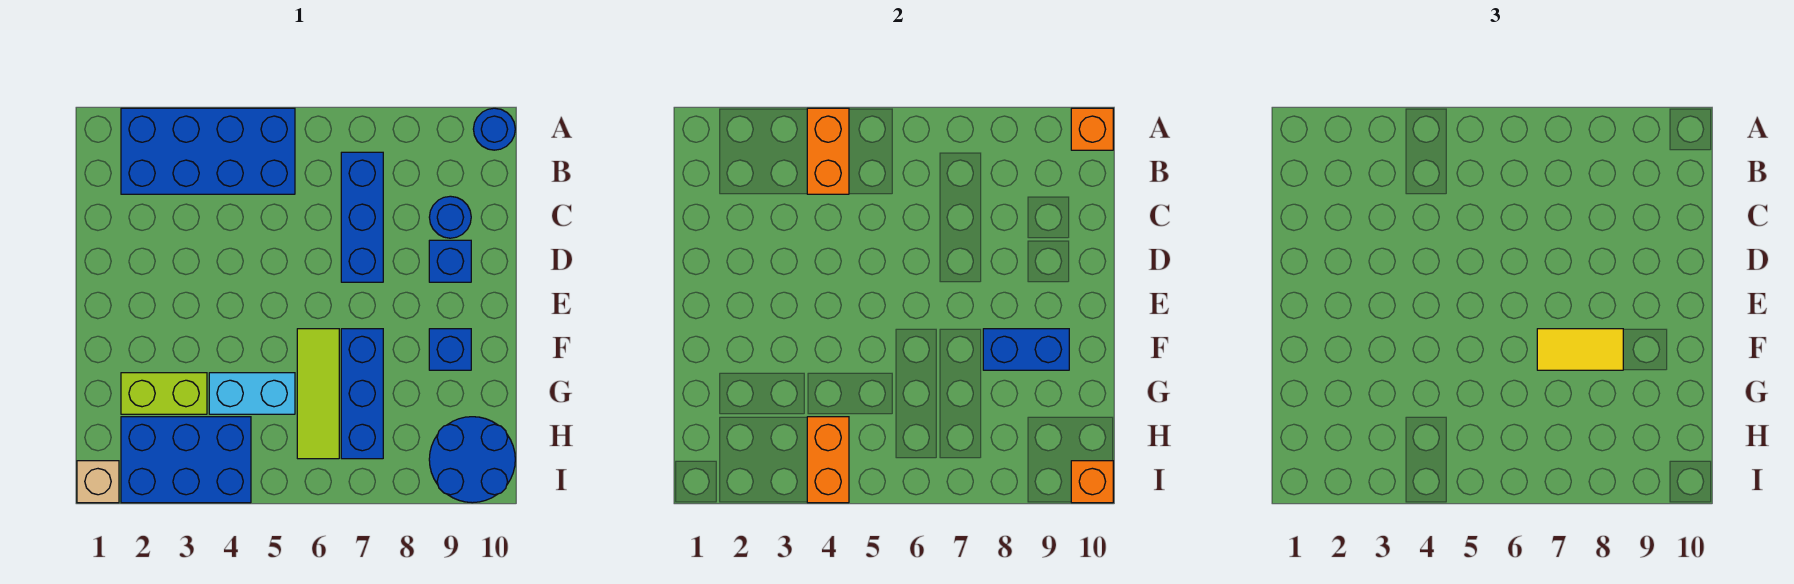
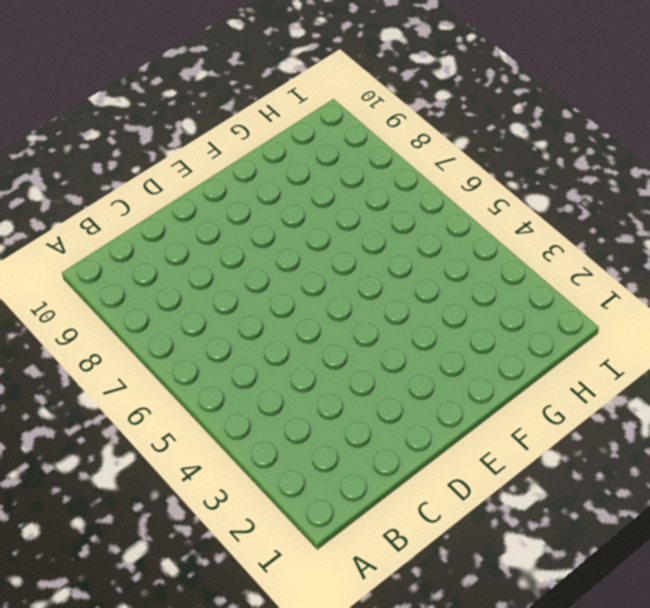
none -> blue brick A2:B5 level 1
none -> blue round brick A10 level 1
none -> blue brick B7:D7 level 1

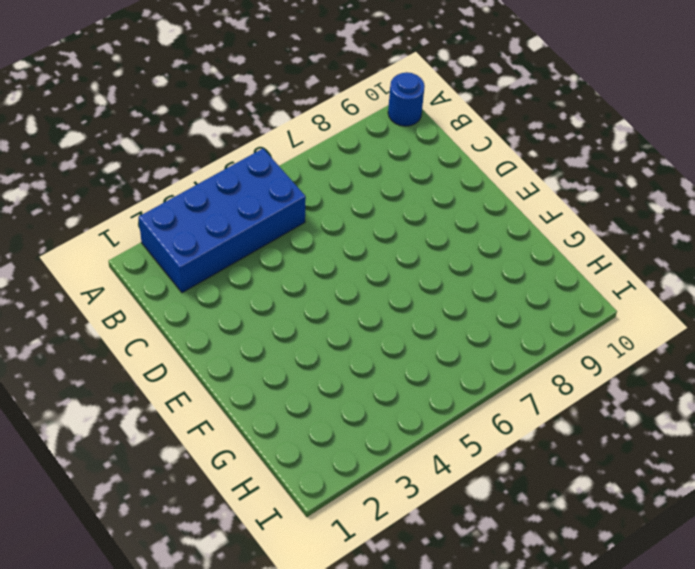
none -> blue brick B7:D7 level 1
none -> blue round brick C9 level 1
none -> blue brick D9 level 1

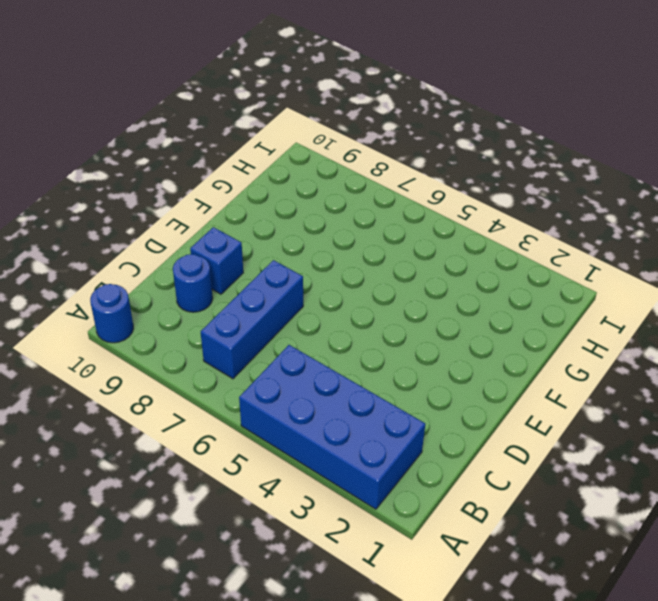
none -> lime tile F6:H6 level 1
none -> blue brick F7:H7 level 1
none -> blue brick F9 level 1

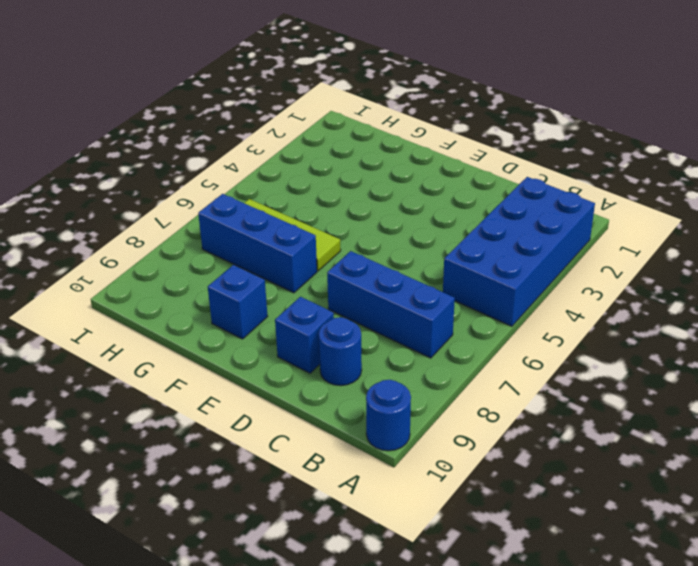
none -> lime brick G2:G3 level 1
none -> cyan brick G4:G5 level 1
none -> blue brick H2:I4 level 1

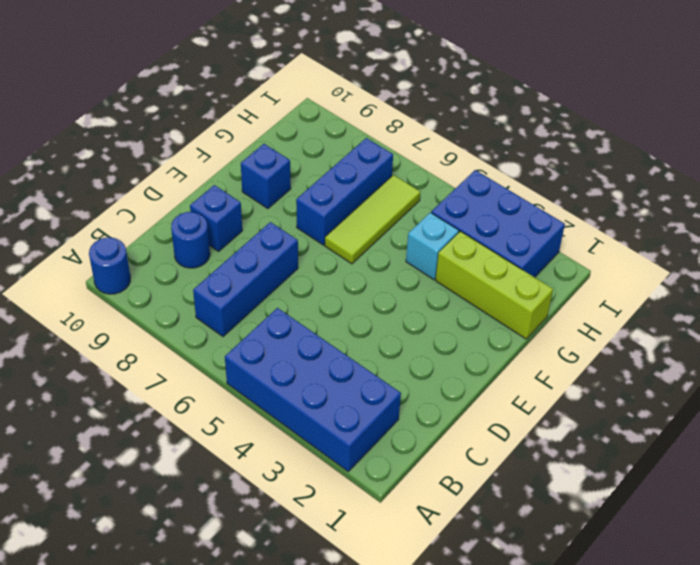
lime brick G1:G3 level 1 -> lime brick G2:G3 level 1
cyan brick G4 level 1 -> cyan brick G4:G5 level 1
none -> blue round brick H9:I10 level 1
none -> tan brick I1 level 1
none -> orange brick A4:B4 level 2

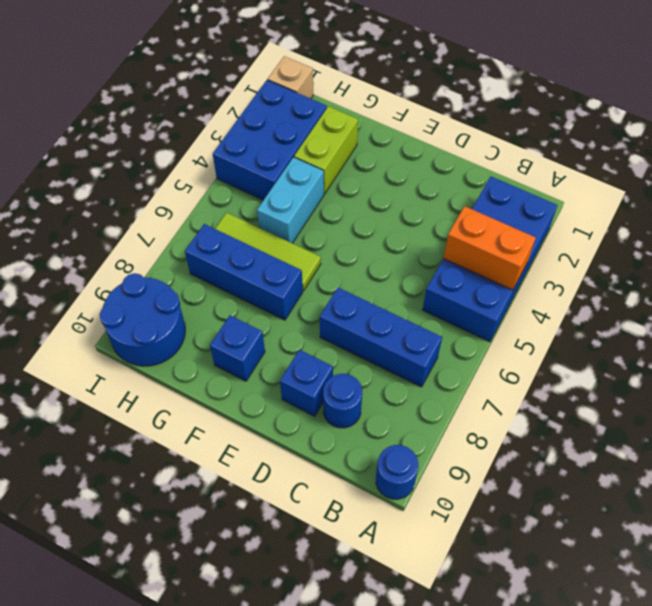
none -> orange brick A10 level 2
none -> blue brick F8:F9 level 2
none -> orange brick H4:I4 level 2

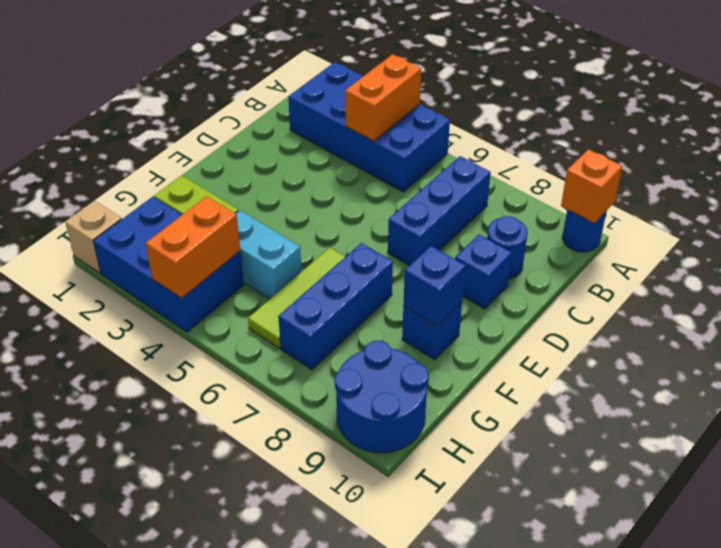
blue brick F9 level 2 -> blue brick F8:F9 level 2
none -> orange brick I10 level 2
none -> yellow tile F7:F8 level 3

